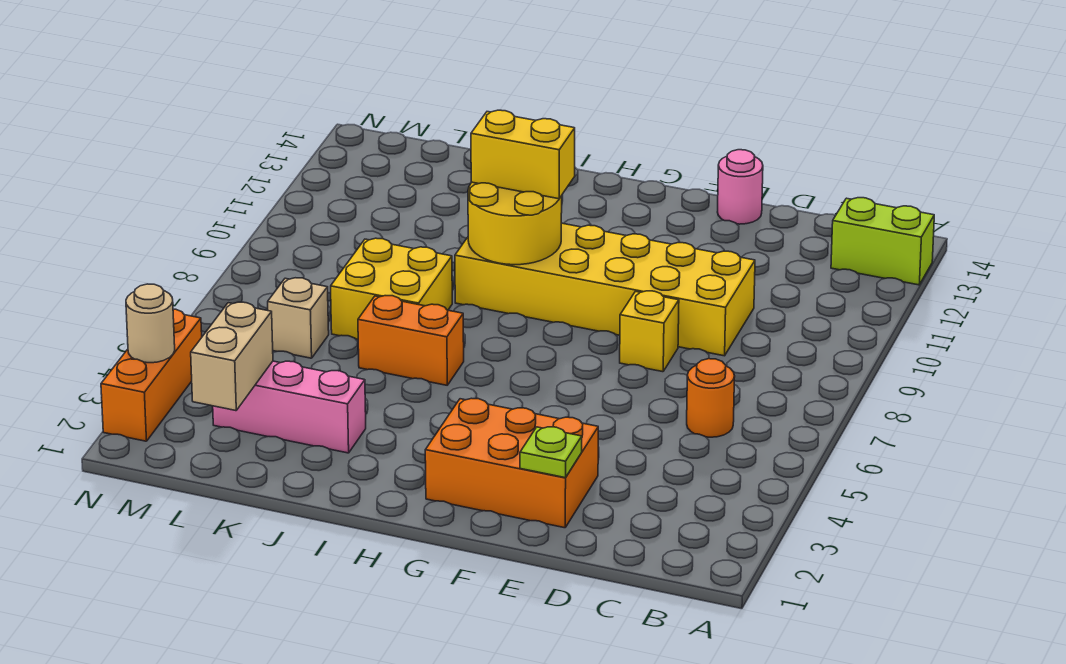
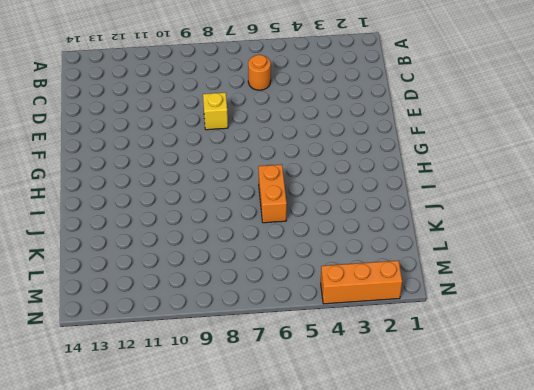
none -> lime brick A13:B13 level 1
none -> yellow brick D9:I10 level 1
none -> orange brick E2:G3 level 1

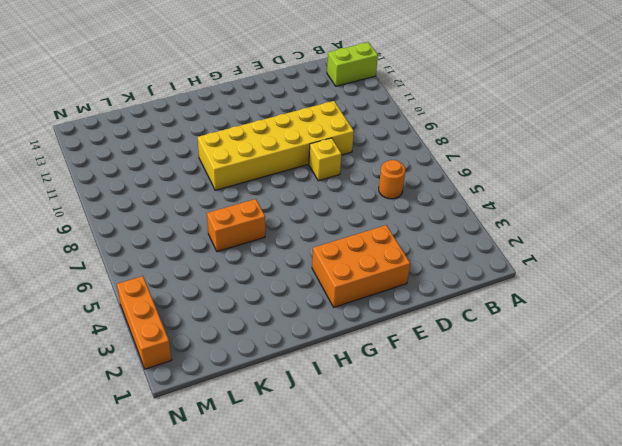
none -> pink round brick E14 level 1
none -> pink brick J3:L3 level 1
none -> yellow brick J7:K8 level 1

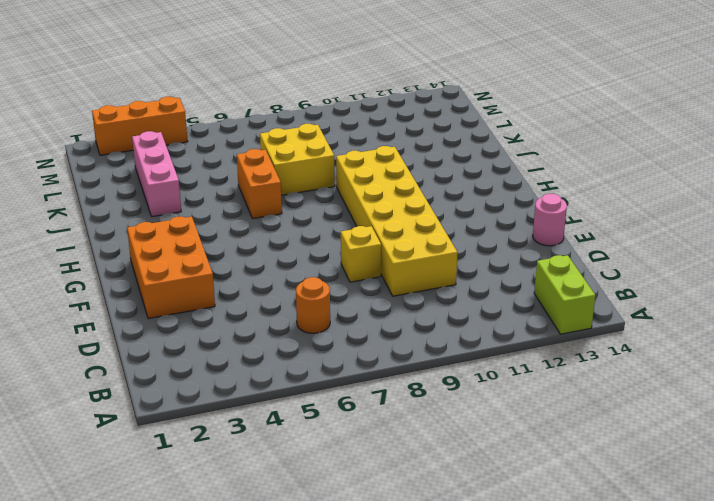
none -> tan brick L6 level 1
none -> lime plate E2 level 2
none -> yellow round brick H9:I10 level 2

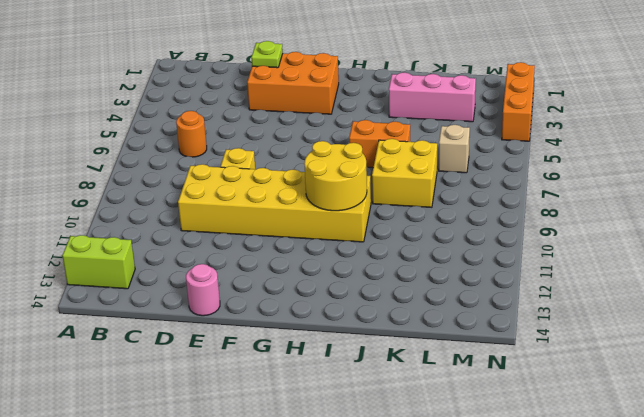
none -> tan brick L2:L3 level 2
none -> tan round brick N3 level 2
none -> yellow brick H10:I10 level 3

